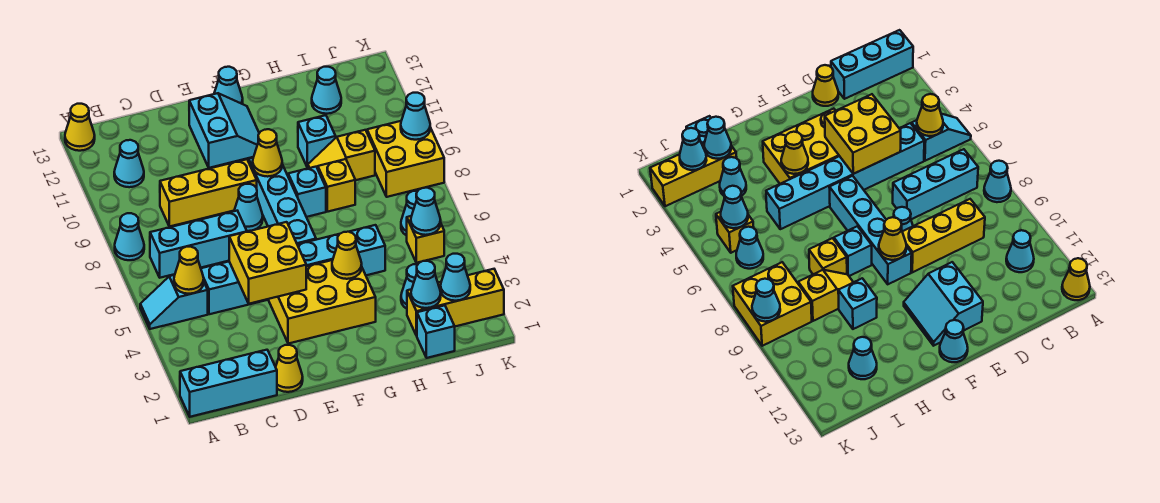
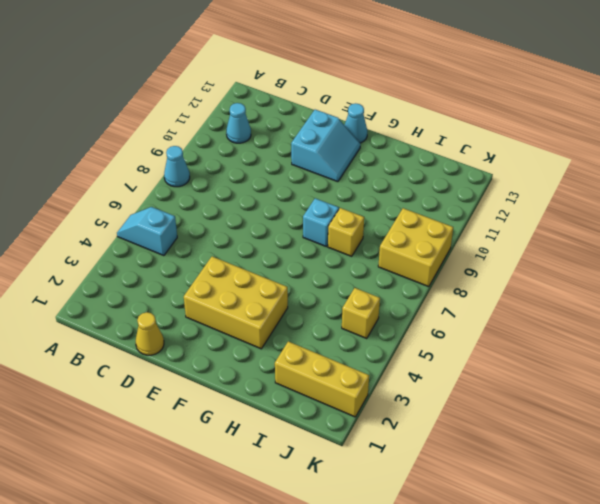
none -> cyan brick A1:C1 level 1
none -> yellow cone A13 level 1
none -> cyan brick B7:D7 level 1
none -> cyan brick C5:H5 level 1

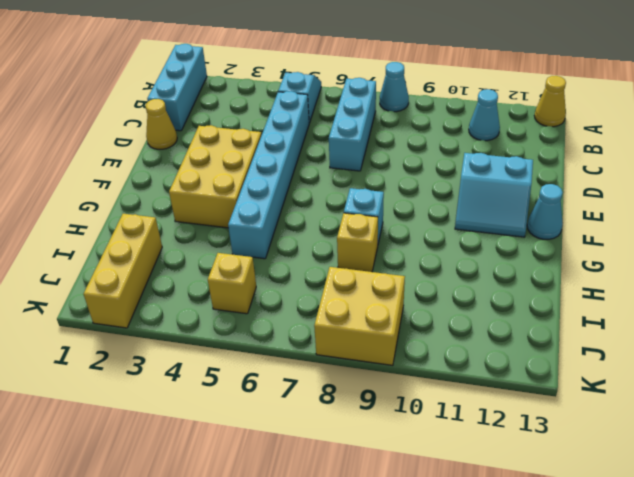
none -> yellow brick C9:E9 level 1
none -> cyan cone E8 level 1
none -> cyan brick F6:F9 level 1
none -> yellow slope H9:I9 level 1 top I

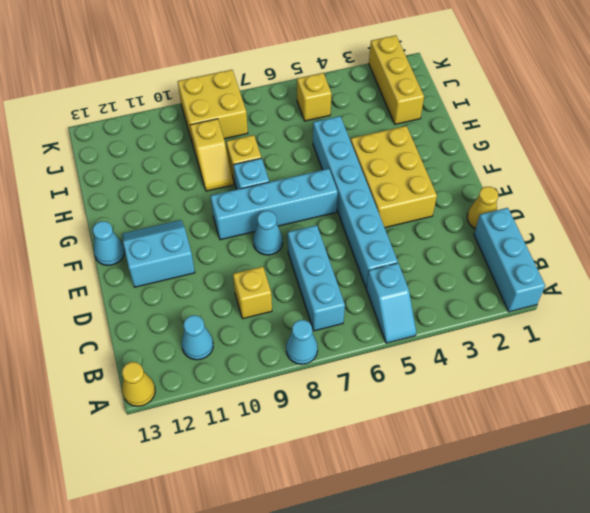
yellow brick C9 level 1 -> yellow brick C9:E9 level 1
none -> cyan brick H10 level 1
none -> cyan brick I1 level 1
none -> cyan cone I3 level 1
none -> cyan cone I12 level 1

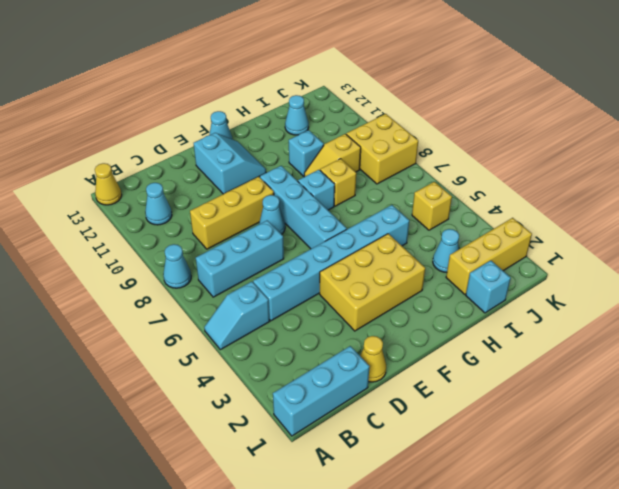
none -> cyan cone J6 level 1
none -> yellow cone B5 level 2
none -> yellow brick D4:E5 level 2
none -> yellow cone F9 level 2

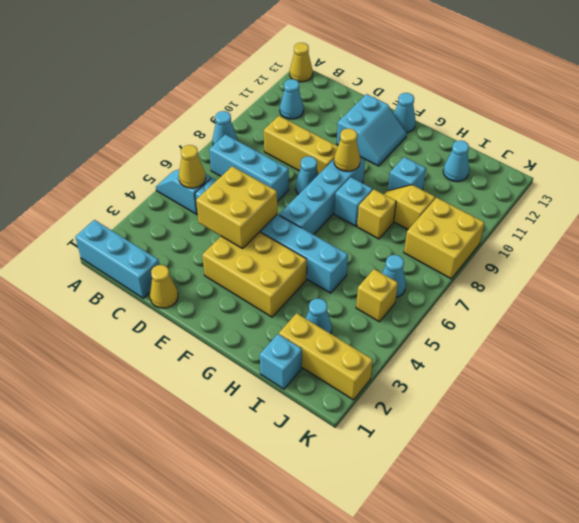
none -> yellow cone G4 level 2
none -> cyan cone I2 level 2
none -> cyan cone J2 level 2
none -> cyan cone J5 level 2

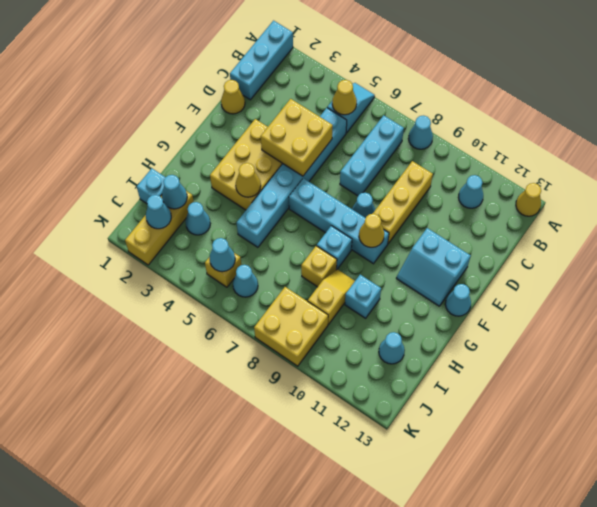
none -> cyan cone K9 level 2

